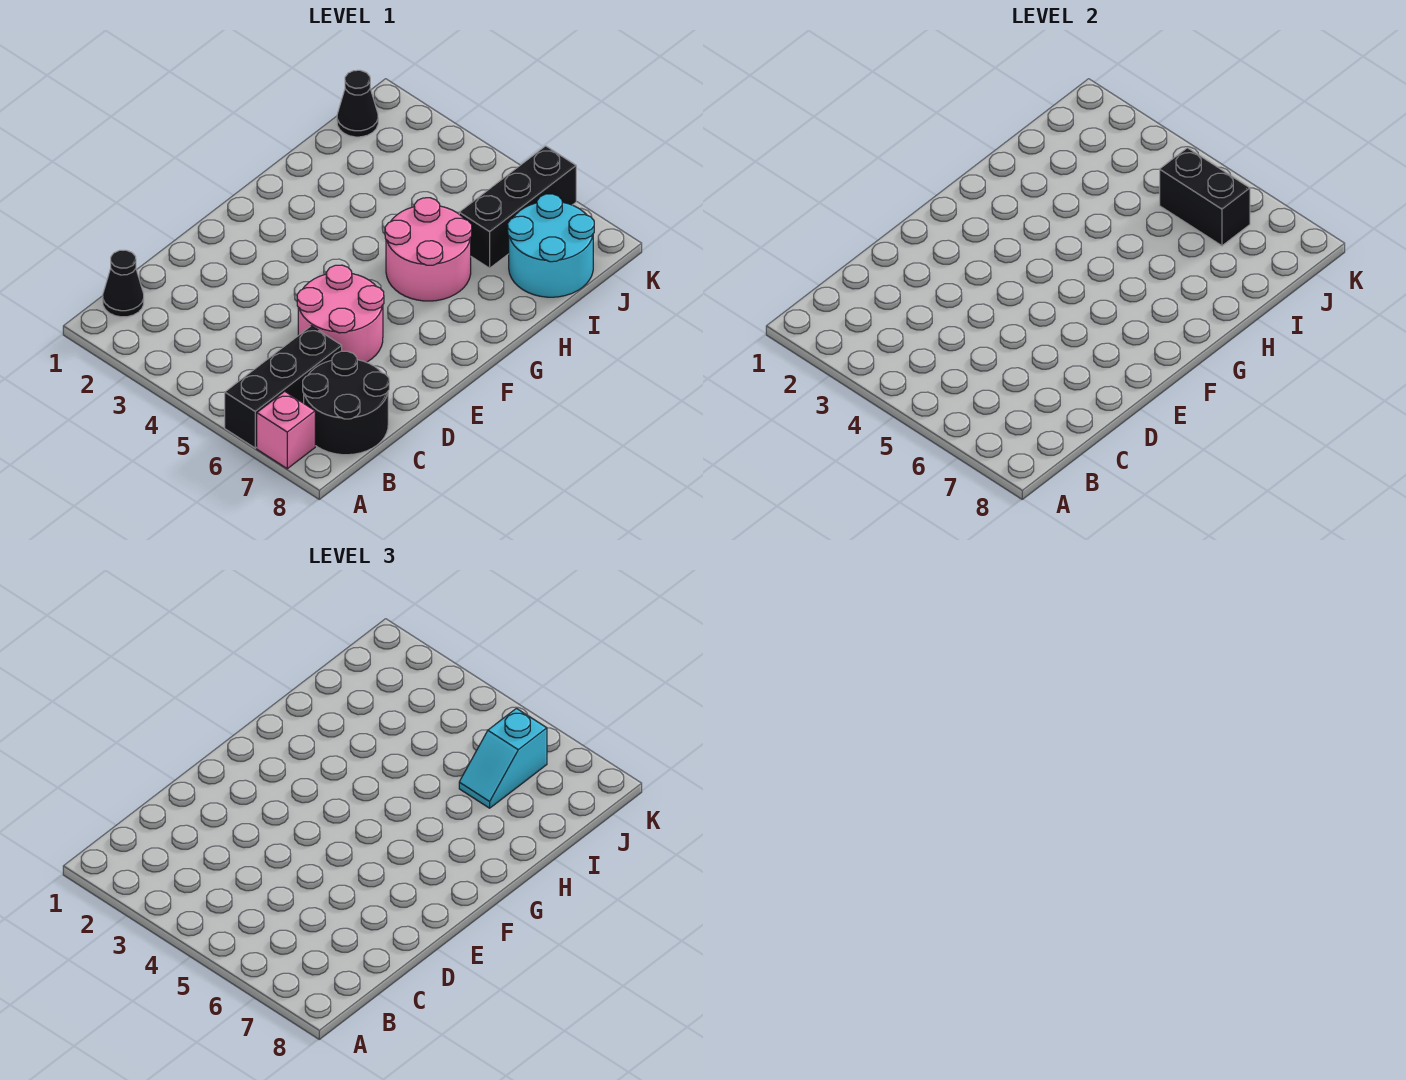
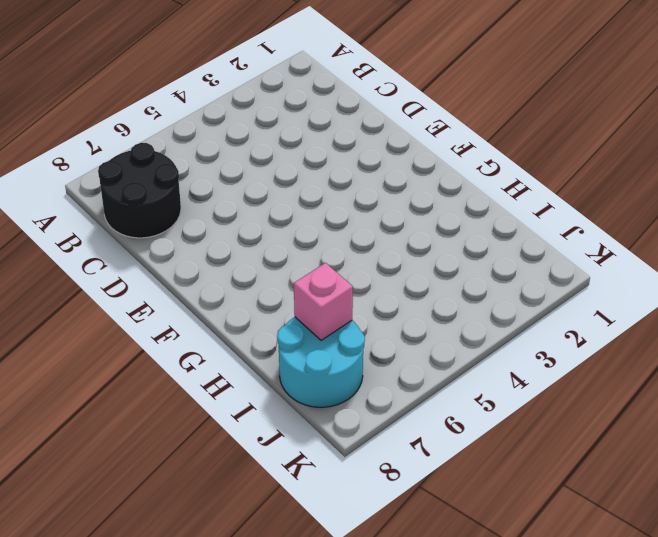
pink brick I7 level 2 -> pink brick A7 level 1
none -> black brick A6:C6 level 1
none -> black cone B1 level 1

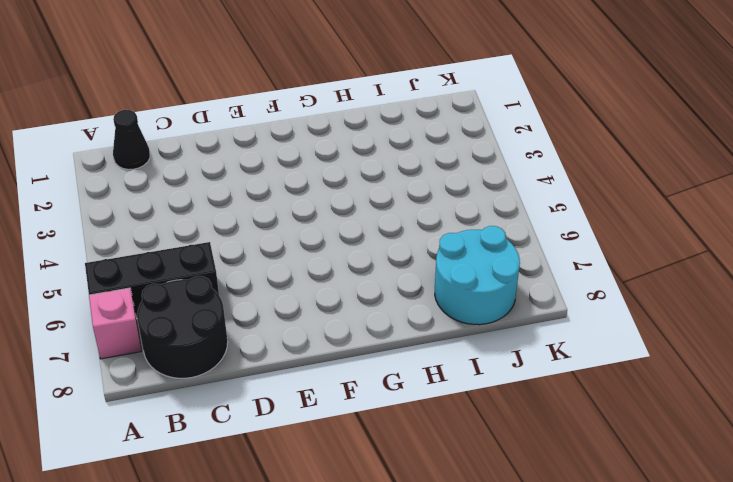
none -> pink round brick D5:E6 level 1
none -> pink round brick G5:H6 level 1

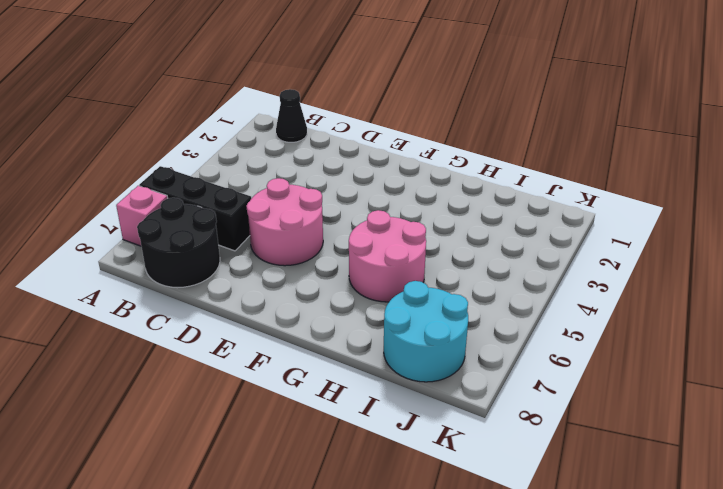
none -> black brick I6:K6 level 1
none -> black cone J1 level 1

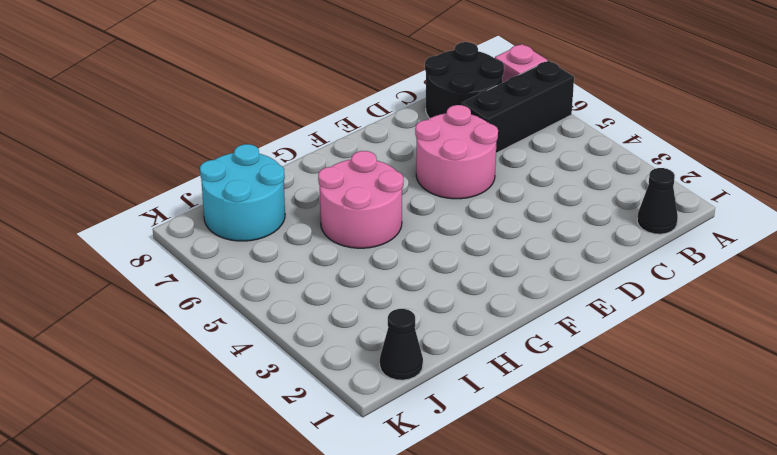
none -> black brick I6:K6 level 1
none -> black brick J5:J6 level 2

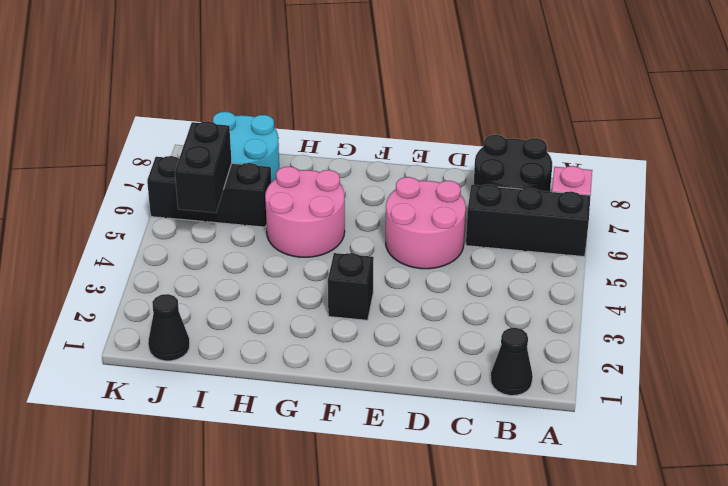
black brick F3 level 1 -> none
none -> cyan slope I6:J6 level 3 top J

